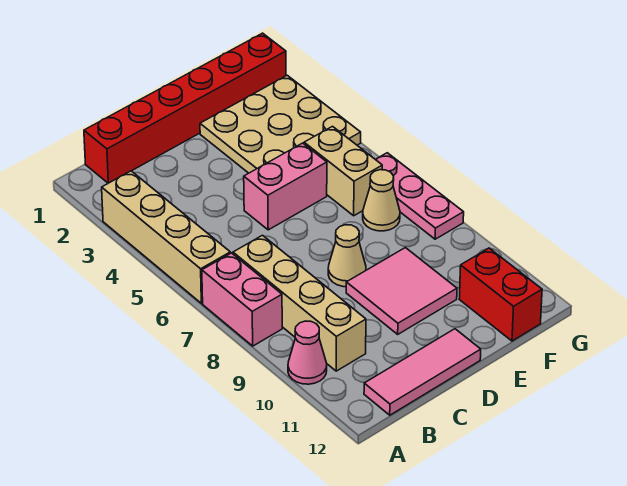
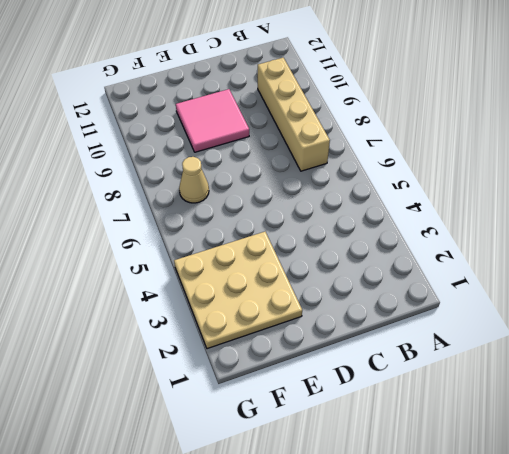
none -> tan brick A3:A6 level 1
none -> pink brick A7:A8 level 1
none -> pink cone A10 level 1

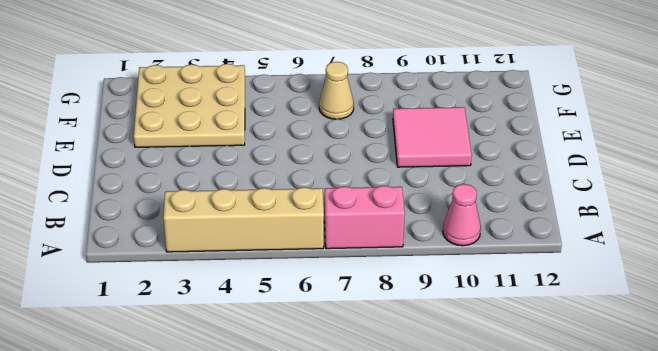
none -> red brick B1:G1 level 1
none -> tan brick B7:B10 level 1
none -> pink tile B12:D12 level 1

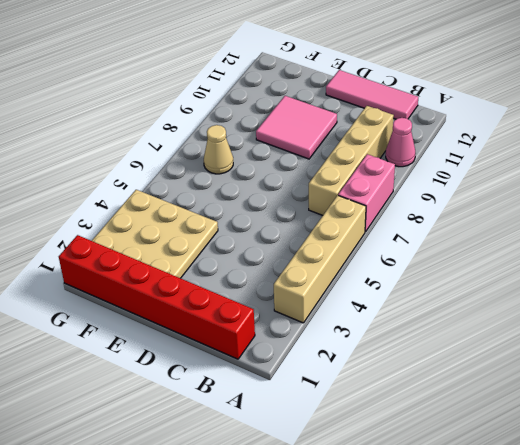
none -> pink brick D5:E5 level 1
none -> tan cone D8 level 1
none -> tan brick F5:F6 level 1

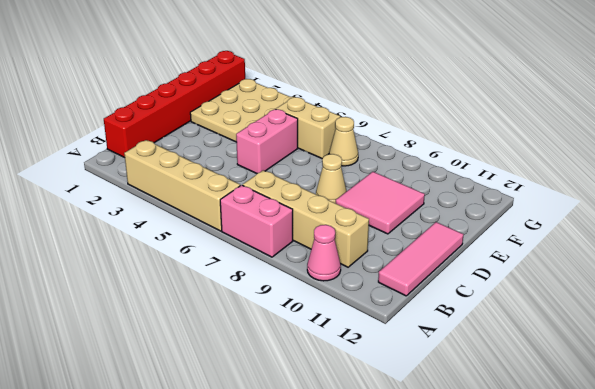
none -> red brick F11:F12 level 1
none -> pink plate G6:G8 level 1

